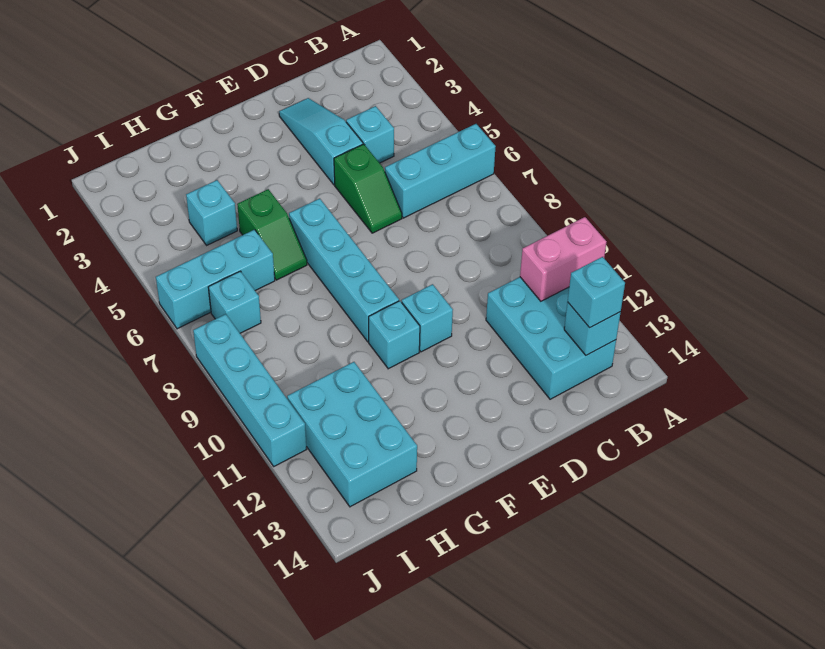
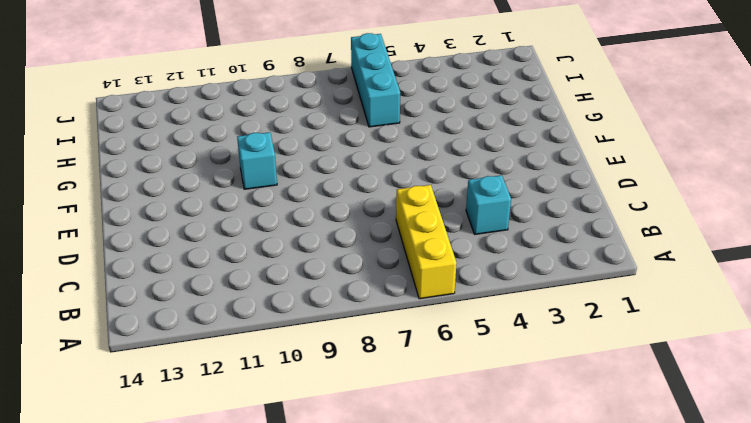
yellow brick A6:C6 level 1 -> cyan brick A6:C6 level 1
none -> cyan brick B11:C13 level 1
none -> cyan slope D2:D4 level 1 top 4
none -> green slope D5:D6 level 1 top 5

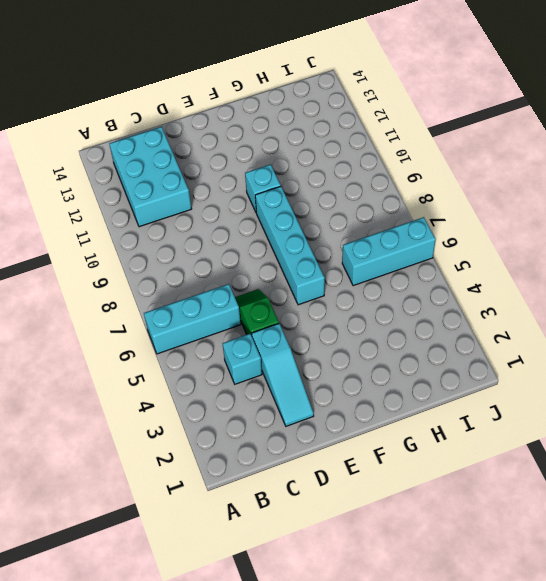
none -> cyan brick E10 level 1
none -> green slope G5:G6 level 1 top 5
none -> cyan brick H4 level 1

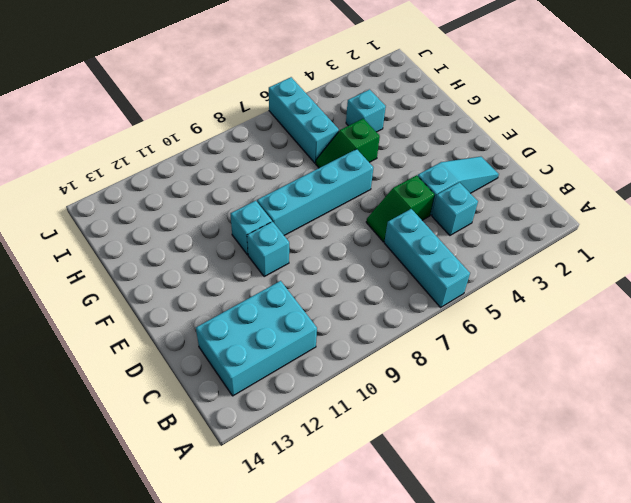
none -> cyan brick H11:I13 level 1
none -> cyan brick I7 level 1
none -> cyan brick J8:J11 level 1

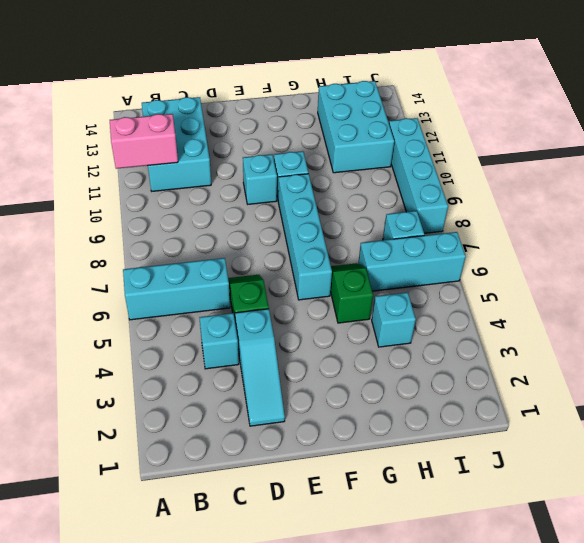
none -> cyan brick B13 level 2
none -> cyan brick B13 level 3

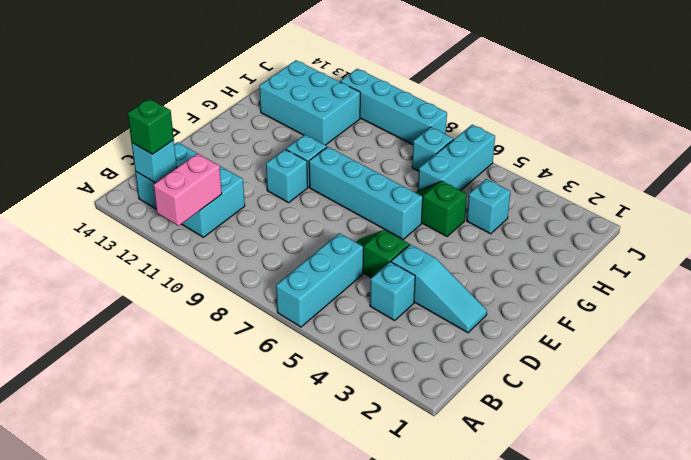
green brick B13 level 3 -> cyan brick B13 level 3

